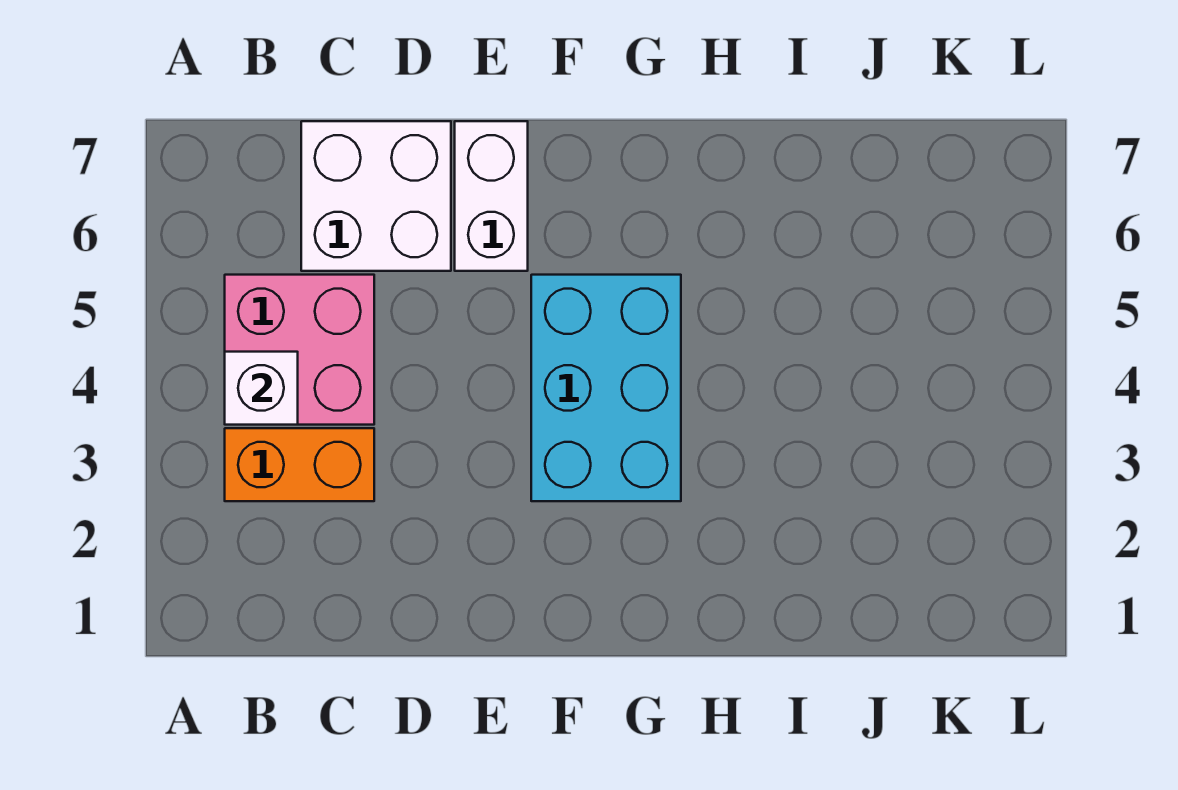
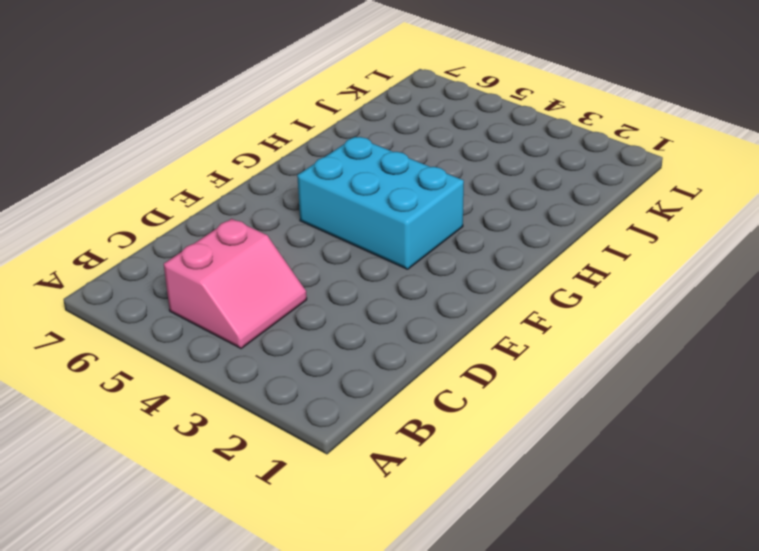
pink slope B4:C5 level 1 top 5 -> pink brick B4:C5 level 1
none -> orange brick B3:C3 level 1
none -> white brick C6:D7 level 1

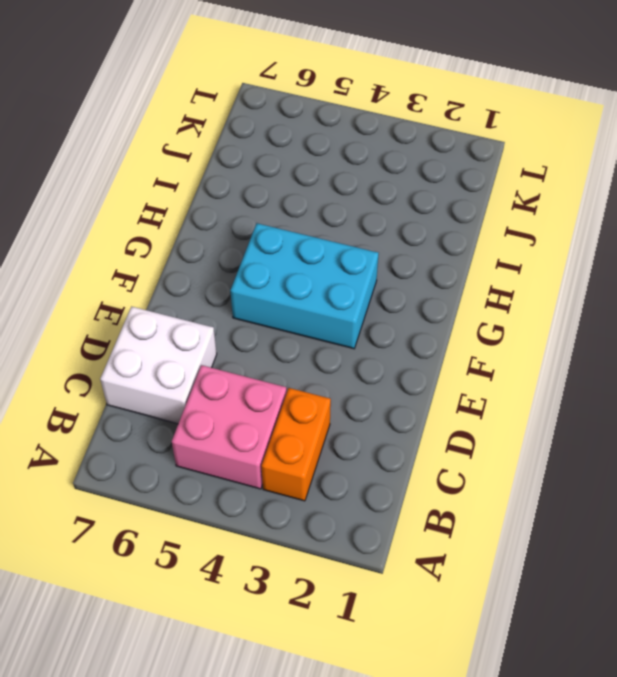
none -> white brick E6:E7 level 1
none -> white brick B4 level 2

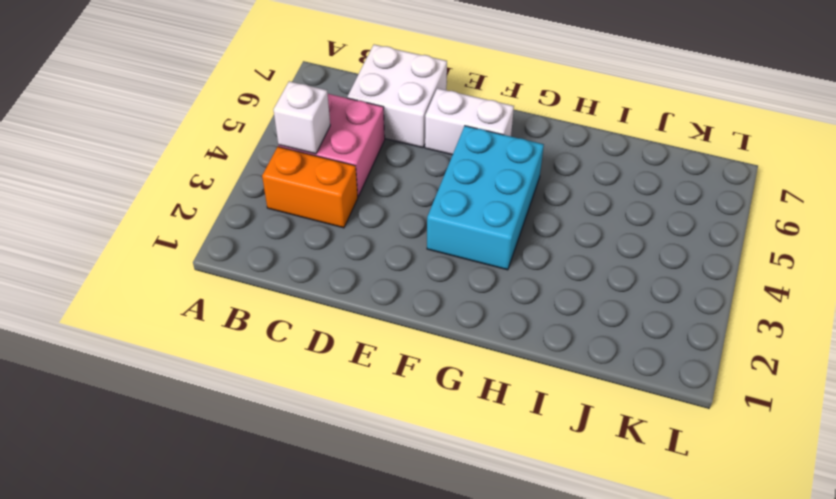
white brick E6:F6 level 1 -> white brick E6:E7 level 1

